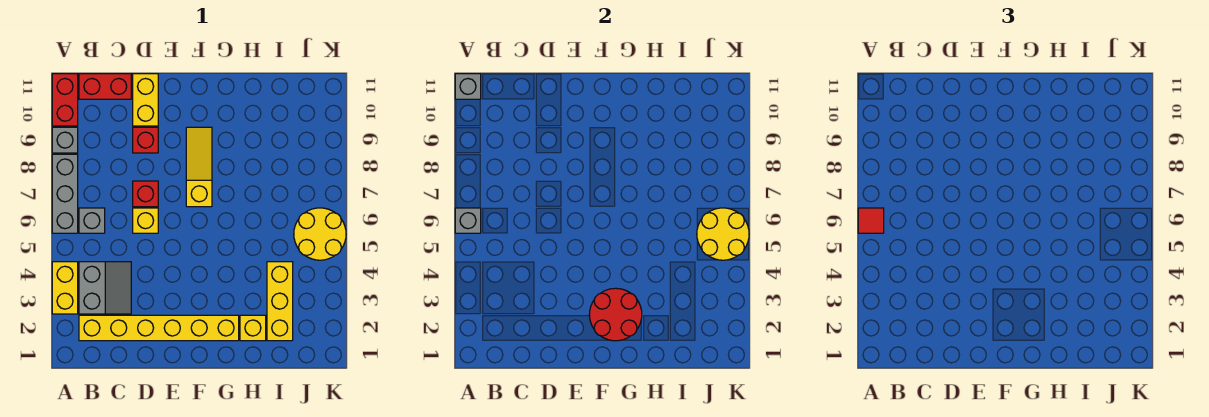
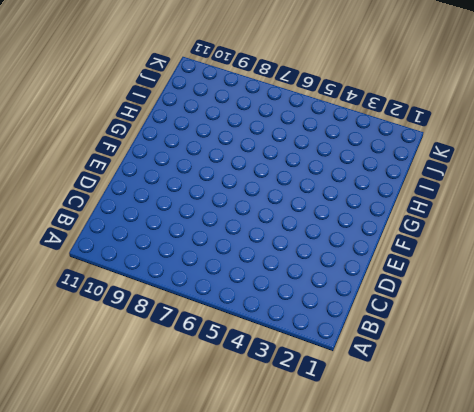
none -> yellow brick A3:A4 level 1
none -> grey brick A6:A8 level 1
none -> grey brick A9 level 1

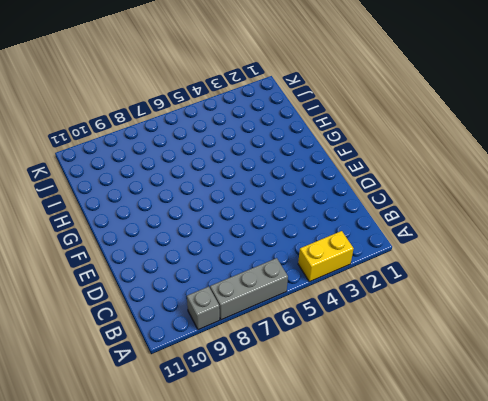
none -> red brick A10:A11 level 1
none -> yellow brick B2:G2 level 1
none -> grey slope B3:C4 level 1 top B

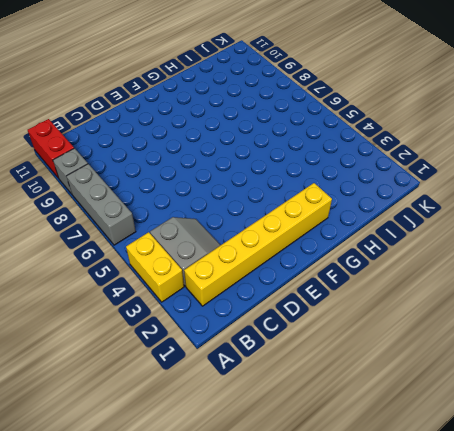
none -> grey brick B6 level 1
none -> red brick B11:C11 level 1
none -> yellow brick D6 level 1

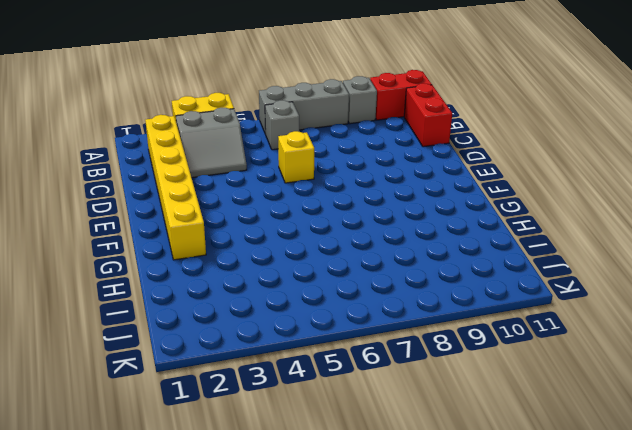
none -> red brick D7 level 1
none -> red brick D9 level 1
none -> yellow brick D10:D11 level 1

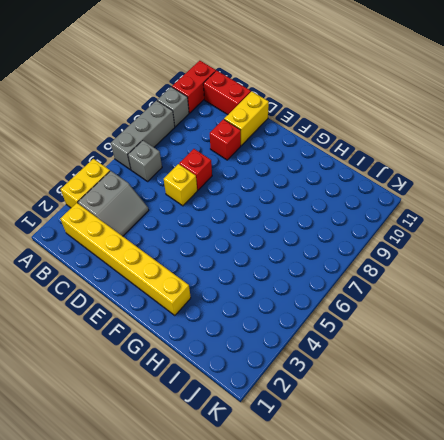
none -> yellow slope F7:F9 level 1 top 7
none -> yellow brick H2 level 1
none -> yellow brick I2:I4 level 1

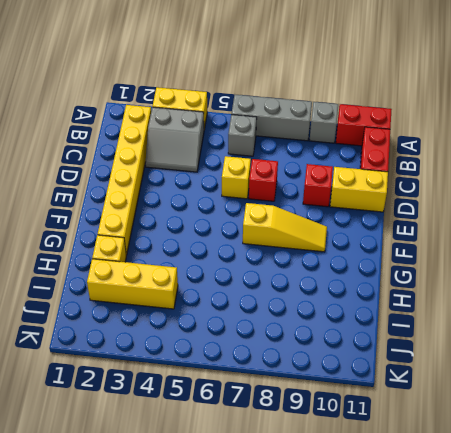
none -> yellow round brick J5:K6 level 1
none -> grey brick A6 level 2
none -> grey brick A11 level 2

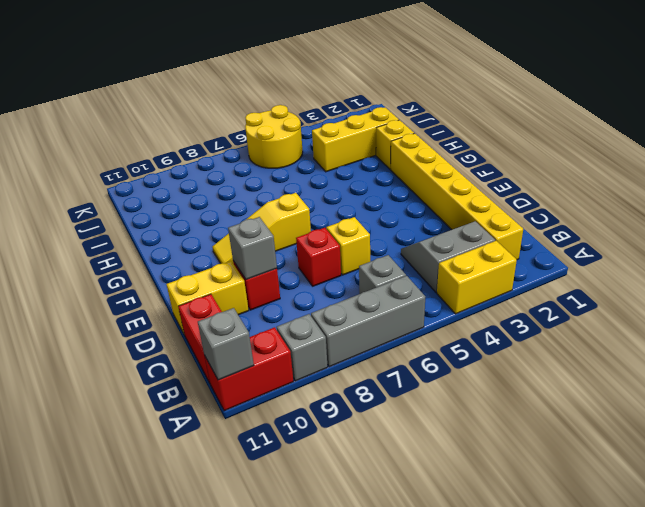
grey brick D9 level 2 -> grey brick A6 level 2
none -> red round brick F2:G3 level 2
none -> yellow round brick J5:K6 level 2
none -> red tile A6 level 3

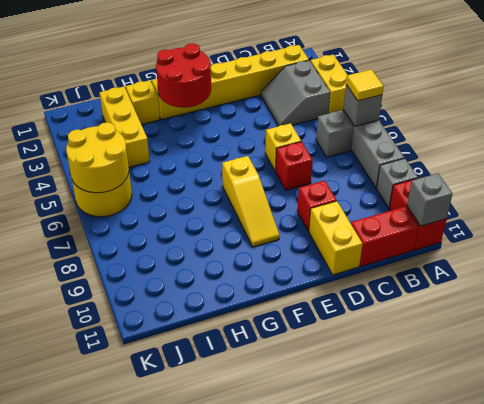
yellow tile A6 level 3 -> red tile A6 level 3

